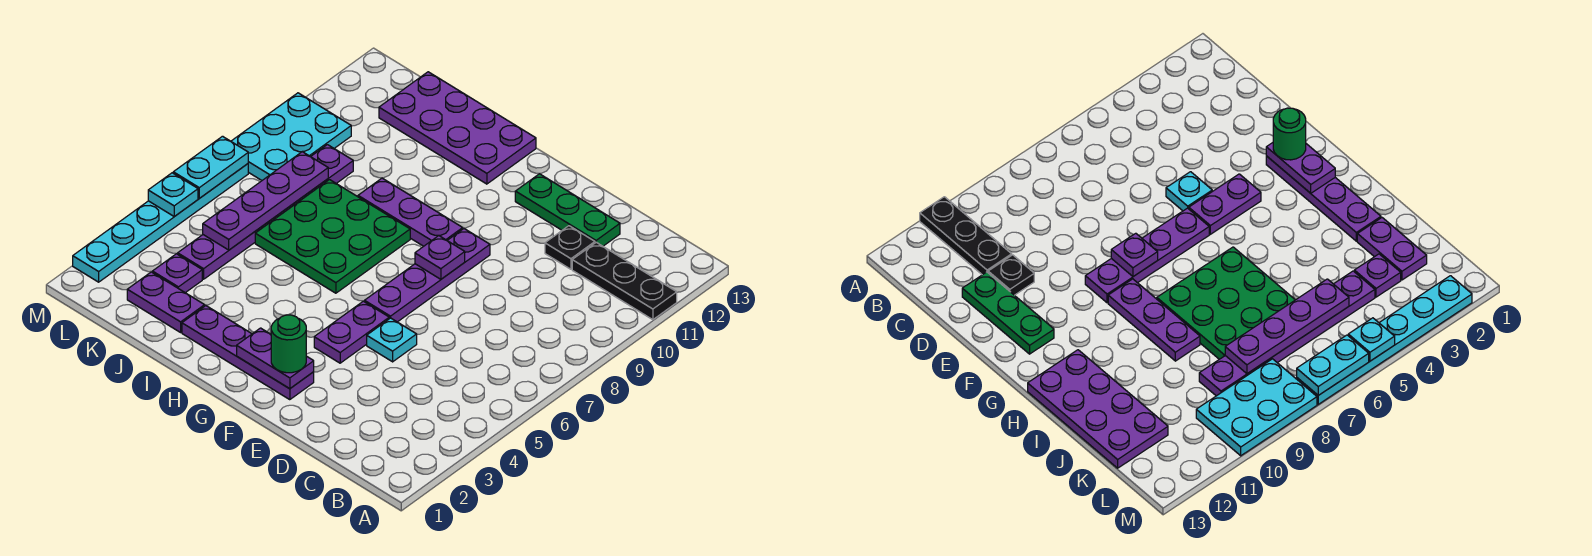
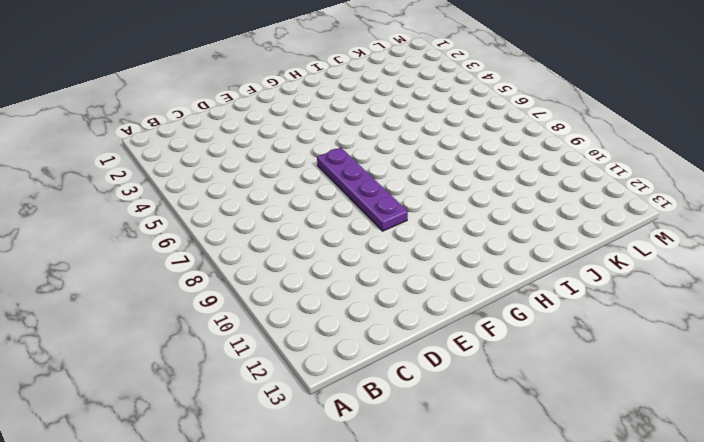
none -> black plate A11:C11 level 1
none -> black plate D11 level 1
none -> green plate D12:F12 level 1

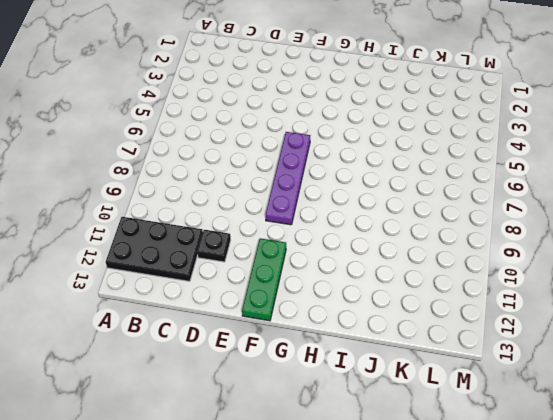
black plate A11:C12 level 1 -> black plate A11:C11 level 1
green plate F11:F13 level 1 -> green plate D12:F12 level 1
none -> cyan plate E5 level 1
none -> purple plate F2:I2 level 1
none -> purple plate F4:F5 level 1

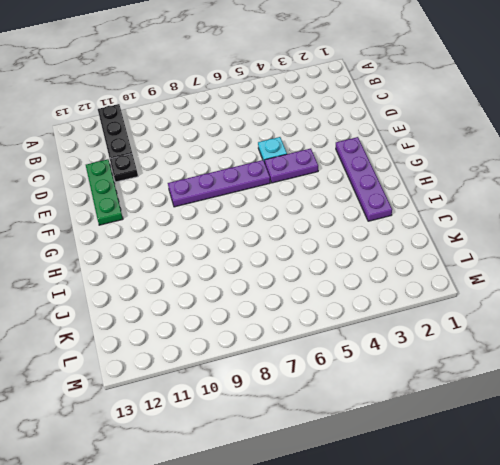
none -> purple plate G9:I9 level 1
none -> green plate H6:J8 level 1
none -> purple plate H12:K13 level 1

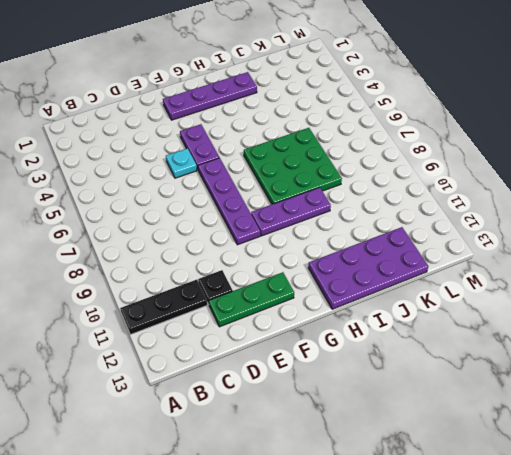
none -> purple plate J2:K2 level 1
none -> purple plate K3 level 1
none -> purple plate K4:K9 level 1

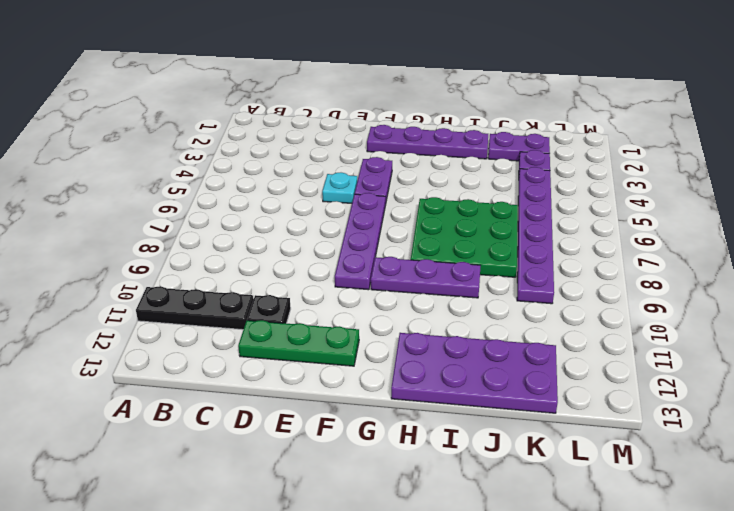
none -> cyan plate L8:M10 level 1
none -> cyan plate M2:M7 level 1
none -> purple plate F2:G2 level 2

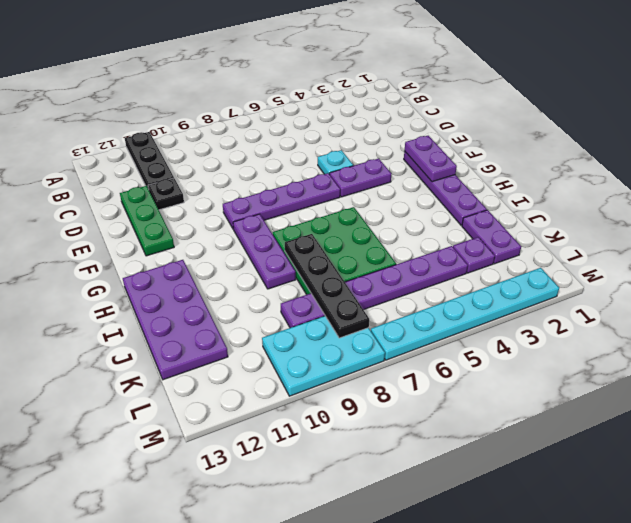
black plate I8:L8 level 2 -> purple plate K5:K8 level 2
none -> purple plate F8 level 2
none -> cyan plate M5 level 2
none -> cyan plate M6:M7 level 2

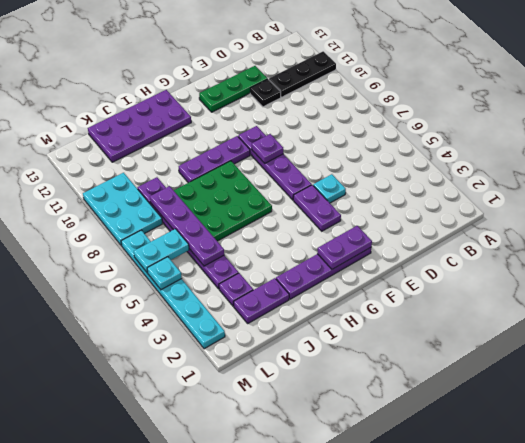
cyan plate L6:M6 level 2 -> cyan plate M6:M7 level 2
none -> green round brick F2 level 3

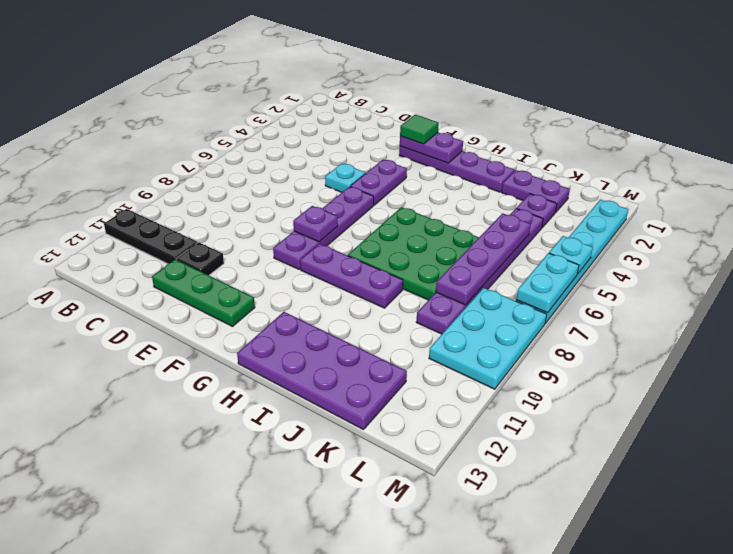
green tile F2 level 3 -> green round brick F2 level 3

